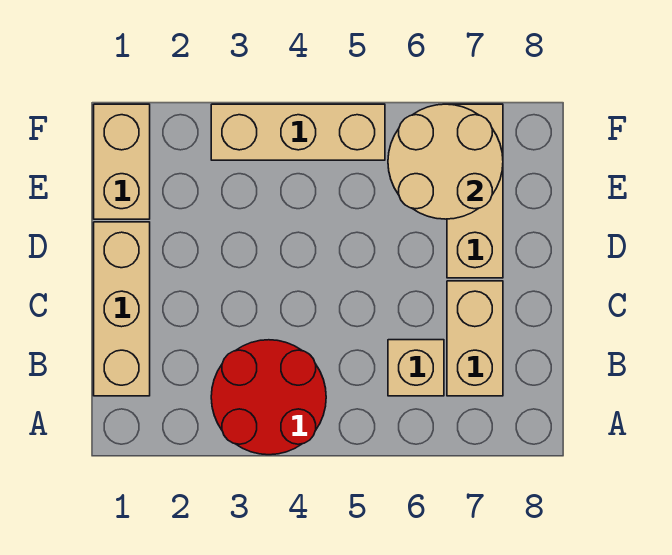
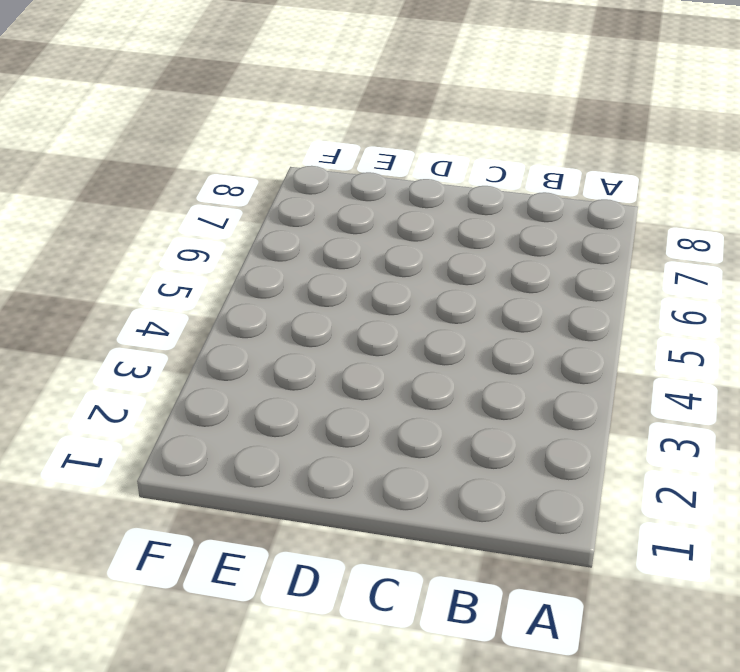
none -> red round brick A3:B4 level 1
none -> tan brick B1:D1 level 1

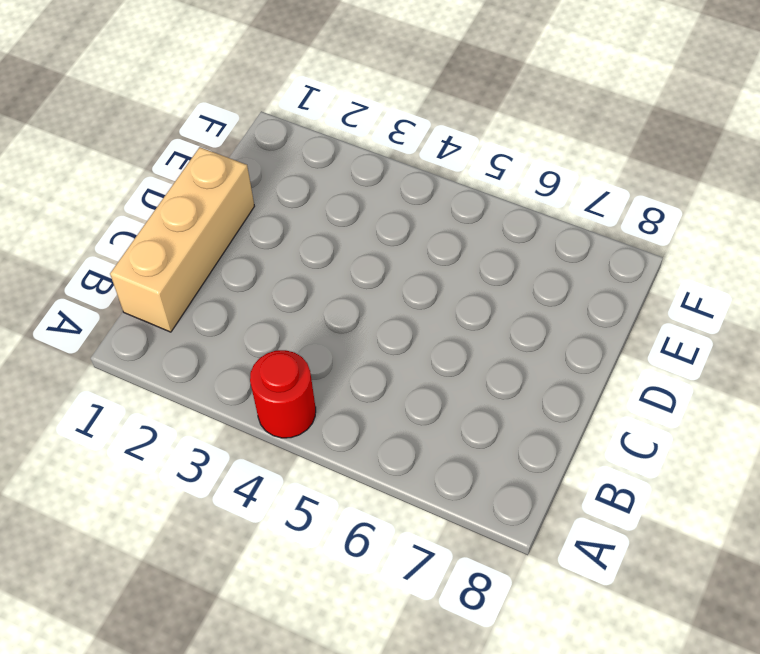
red round brick A4 level 1 -> red round brick A3:B4 level 1
none -> tan brick B6 level 1
none -> tan brick B7:C7 level 1

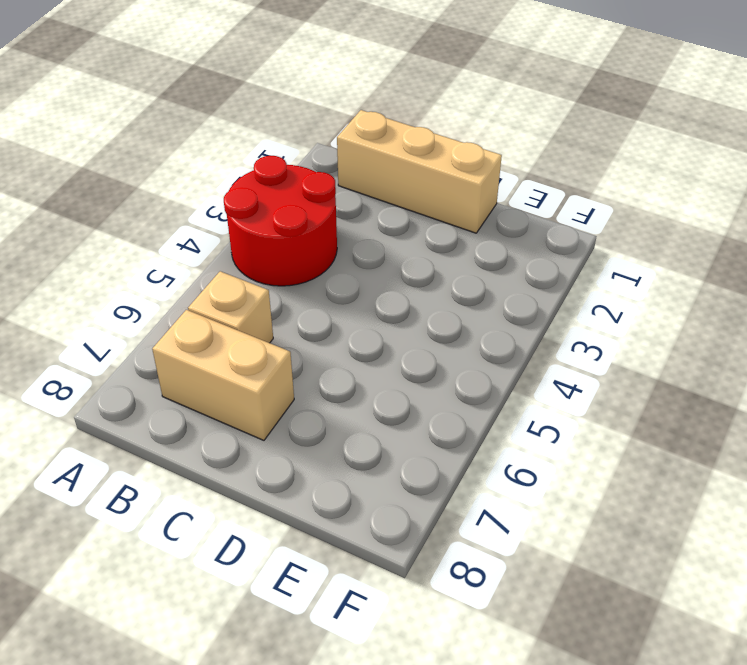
none -> tan brick D7:F7 level 1
none -> tan brick E1:F1 level 1

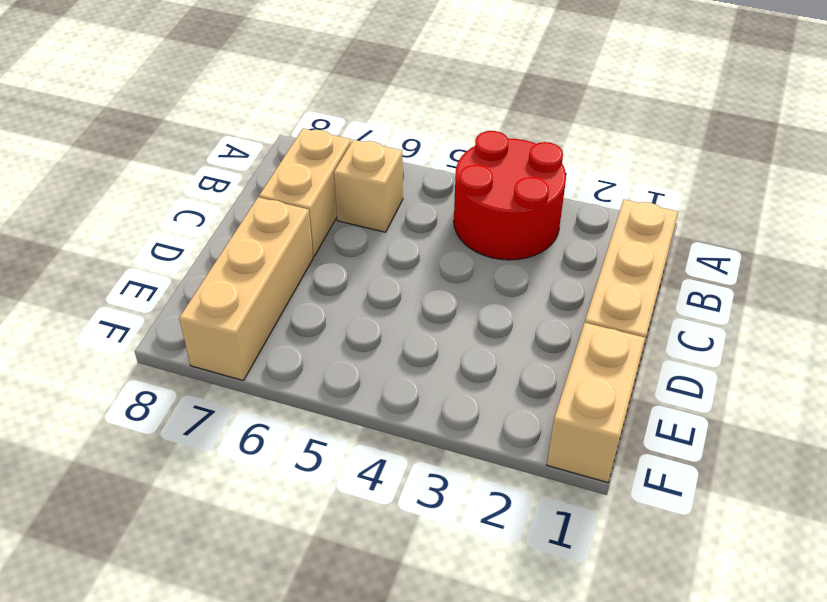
none -> tan brick F3:F5 level 1
none -> tan round brick E6:F7 level 2

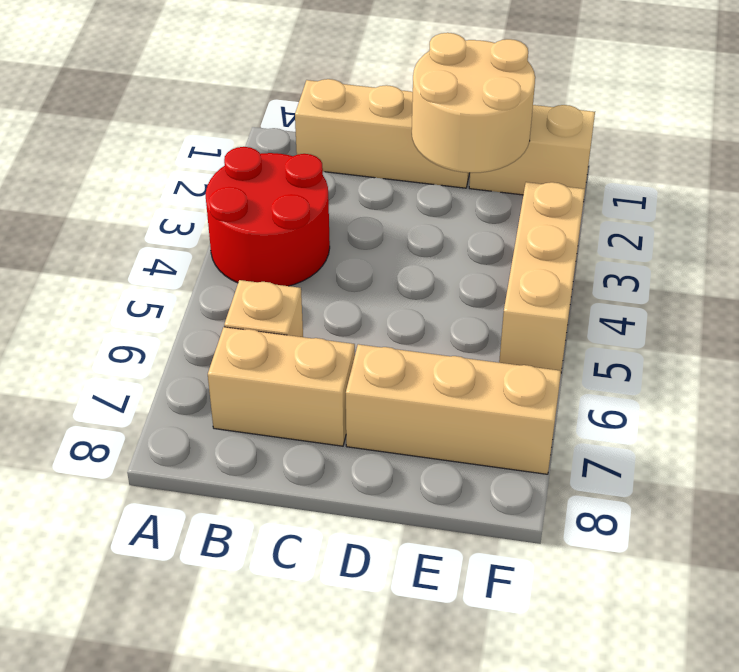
tan round brick D1:E2 level 2 -> tan round brick E6:F7 level 2

